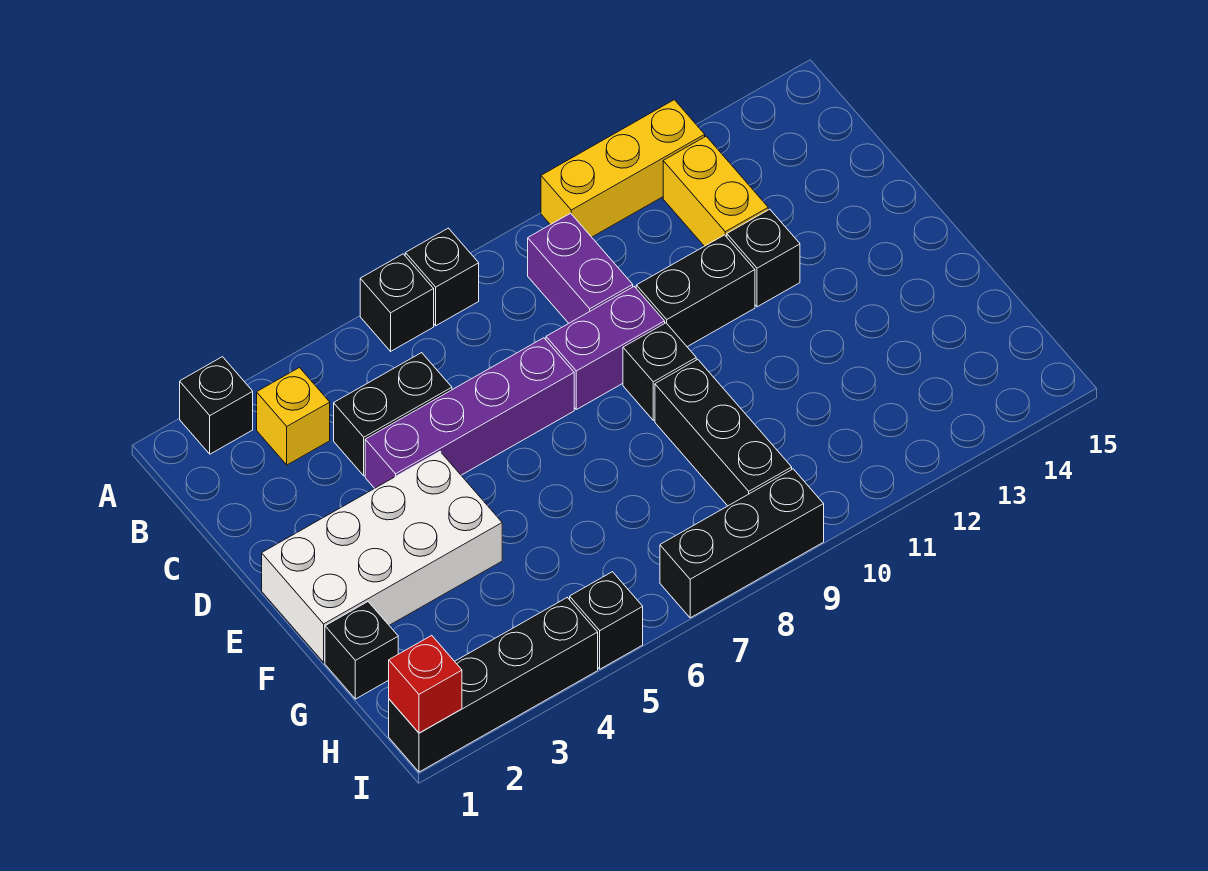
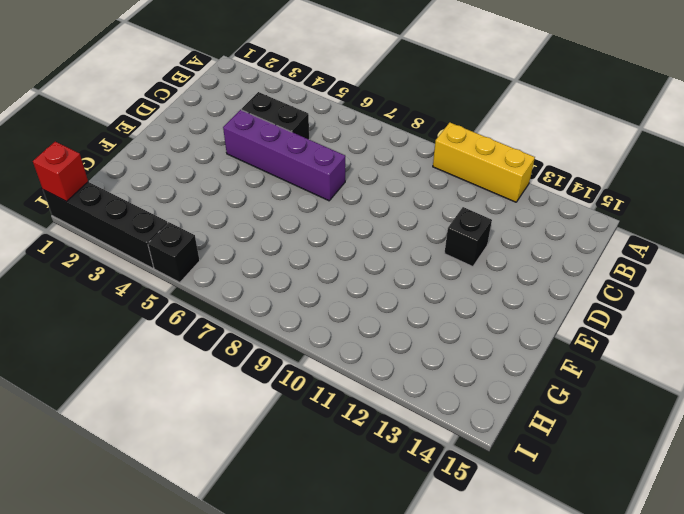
none -> black brick A2 level 1
none -> black brick A6 level 1
none -> black brick A7 level 1

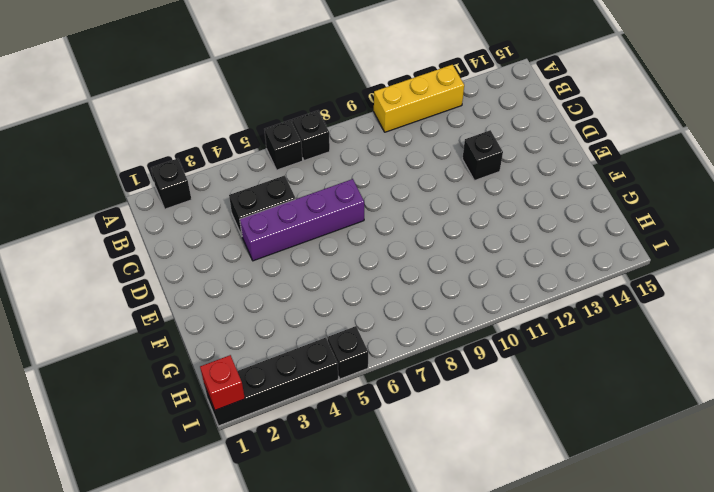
none -> yellow brick B3 level 1
none -> purple brick B9:C9 level 1
none -> yellow brick B12:C12 level 1

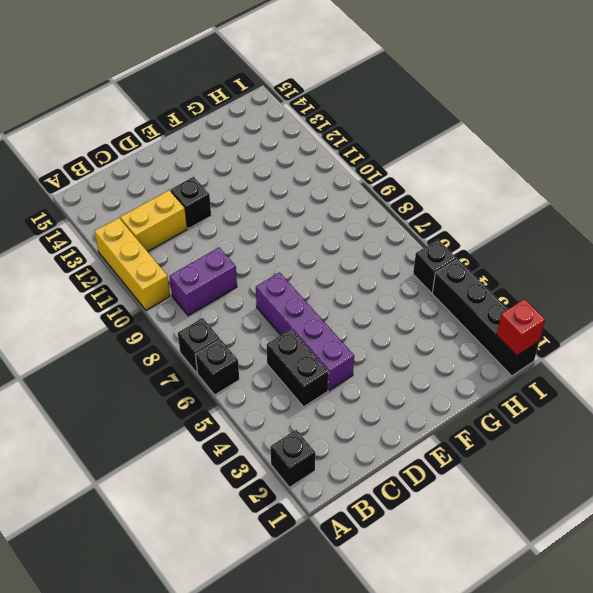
none -> yellow brick B3 level 1
none -> purple brick D8:D9 level 1
none -> black brick D10:D11 level 1

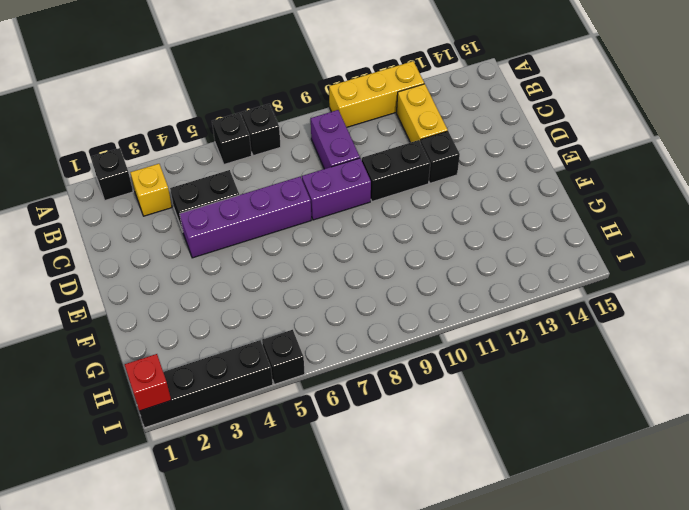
none -> white brick E1:F4 level 1
none -> black brick E9 level 1
none -> black brick F9:H9 level 1

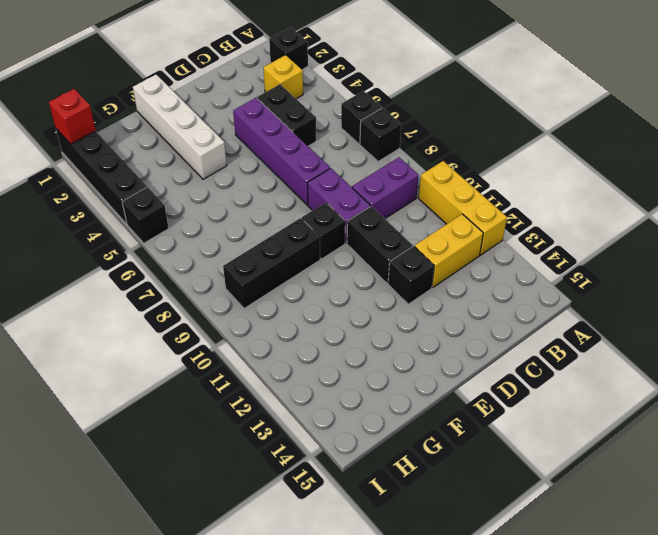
white brick F1:F4 level 1 -> white brick E1:F4 level 1
none -> black brick G1 level 1
none -> black brick I7:I9 level 1

